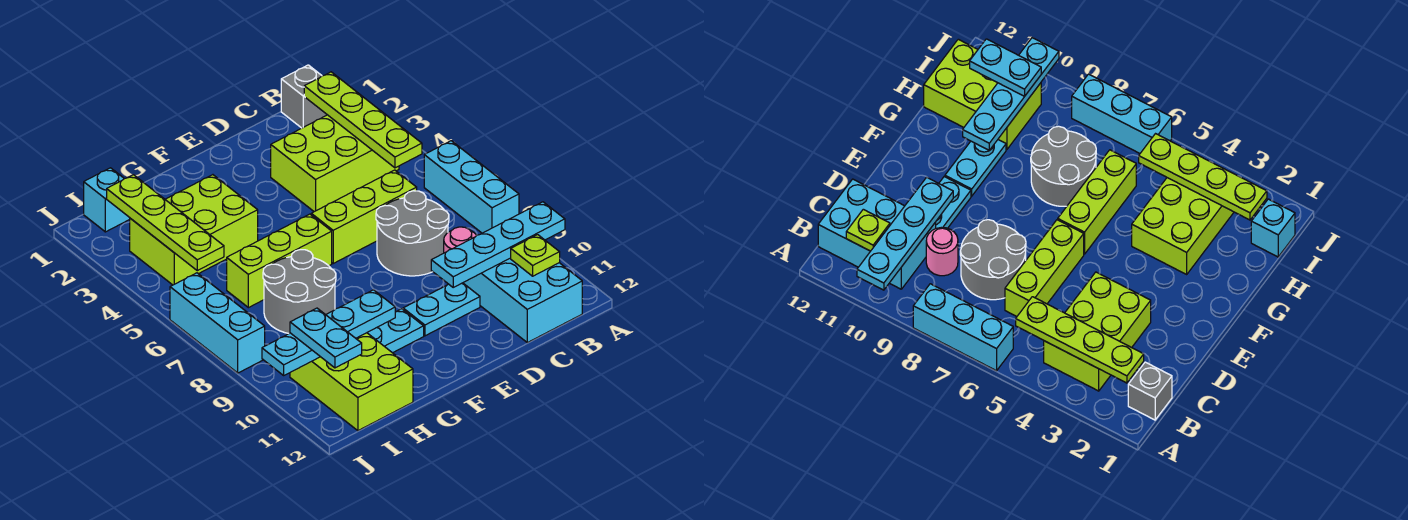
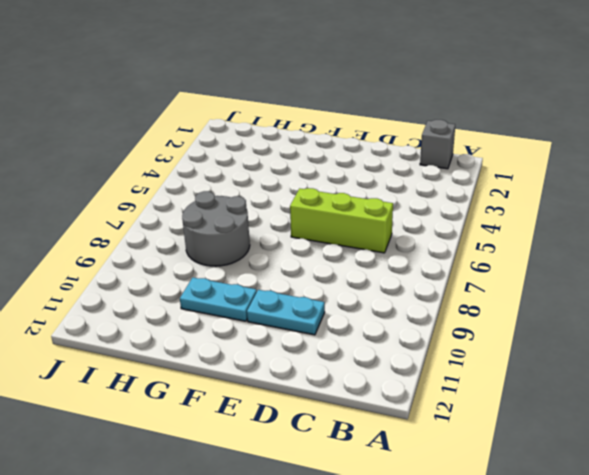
none -> cyan brick A6:A8 level 1
none -> lime brick B3:D4 level 1
none -> cyan brick B10:C12 level 1

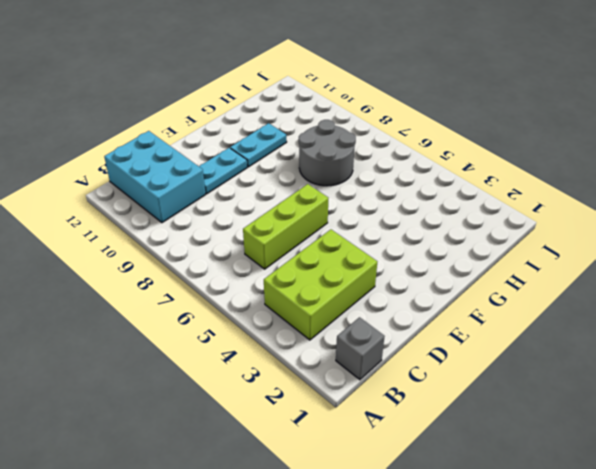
none -> cyan brick A6:A8 level 1
none -> grey round brick C7:D8 level 1
none -> pink round brick C9 level 1

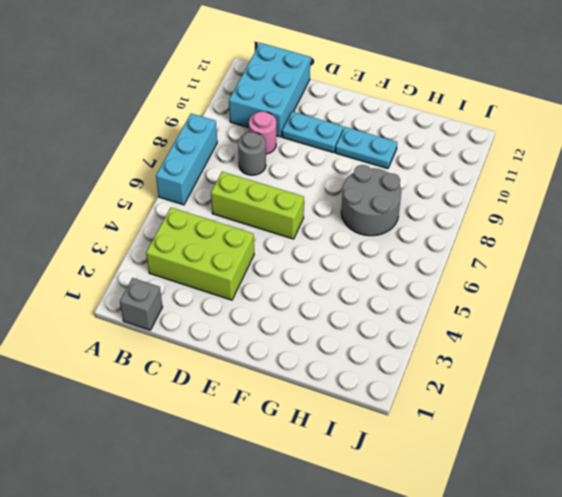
grey round brick C8 level 1 -> grey round brick C7:D8 level 1
none -> lime brick F6:H6 level 1
none -> lime brick G3:I4 level 1
none -> lime brick H10:I12 level 1

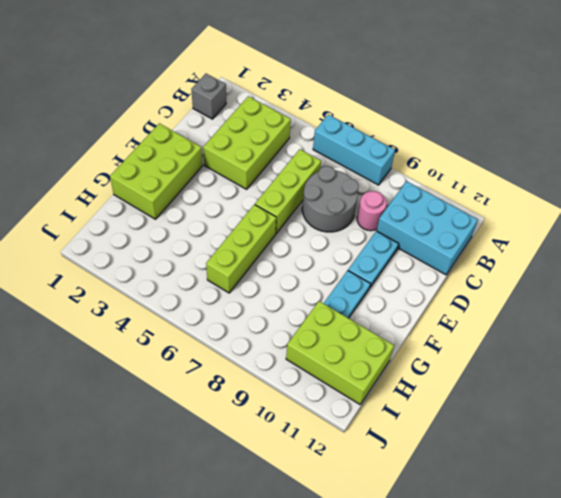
lime brick E1:G2 level 1 -> lime brick G3:I4 level 1
none -> grey round brick G7:H8 level 1
none -> cyan brick I1 level 1
none -> cyan brick J6:J8 level 1

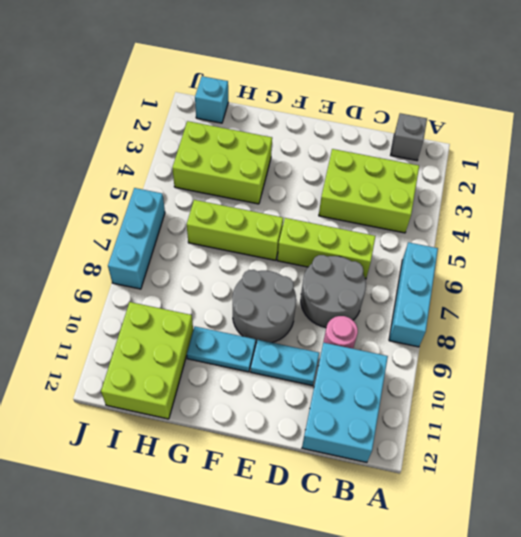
grey round brick E8:F9 level 1 -> grey round brick G7:H8 level 1
none -> cyan plate A10:D10 level 2
none -> lime plate B2:B5 level 2
none -> lime plate B11 level 2

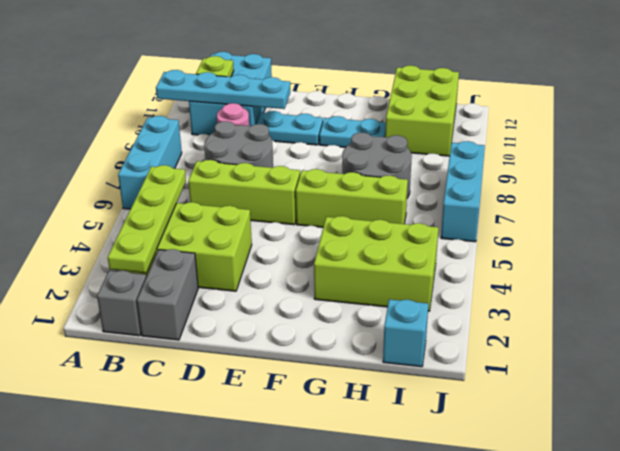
grey brick C1:C2 level 1 -> none
none -> cyan plate G10:J10 level 2
none -> lime plate I2:I5 level 2
none -> cyan plate I10:I11 level 3

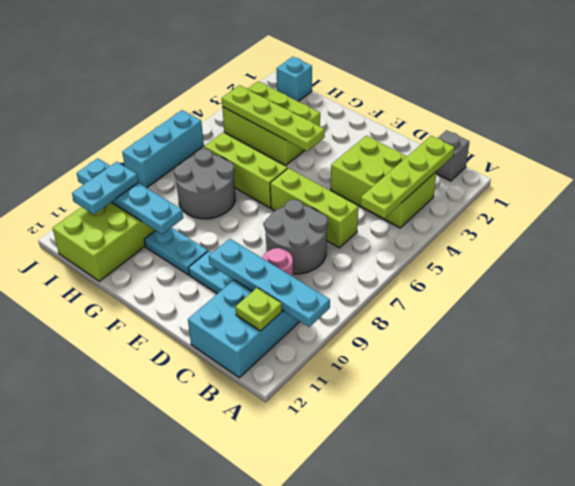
lime plate F4:I4 level 2 -> lime plate I2:I5 level 2
none -> cyan brick A6:A8 level 1

